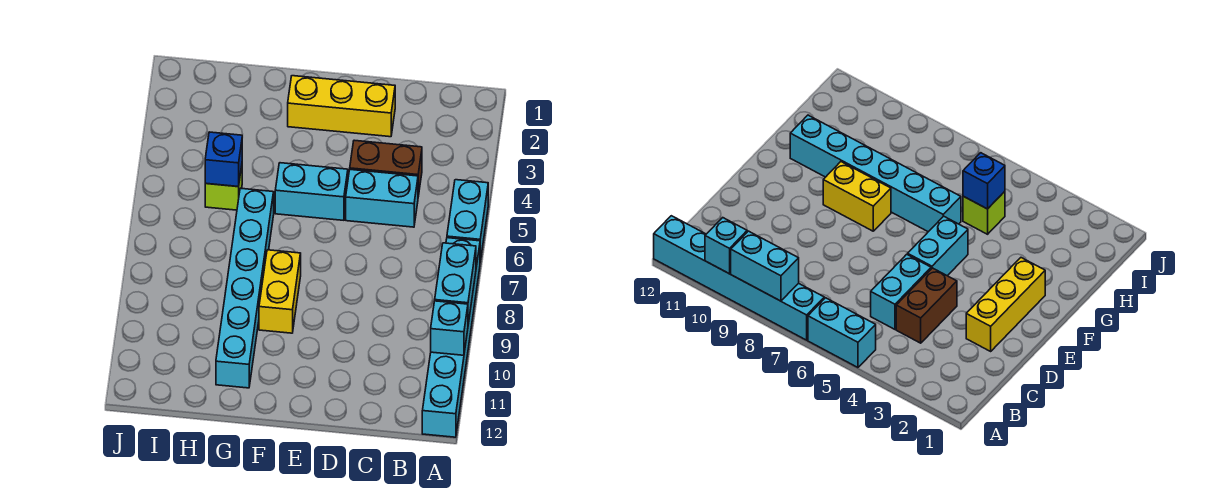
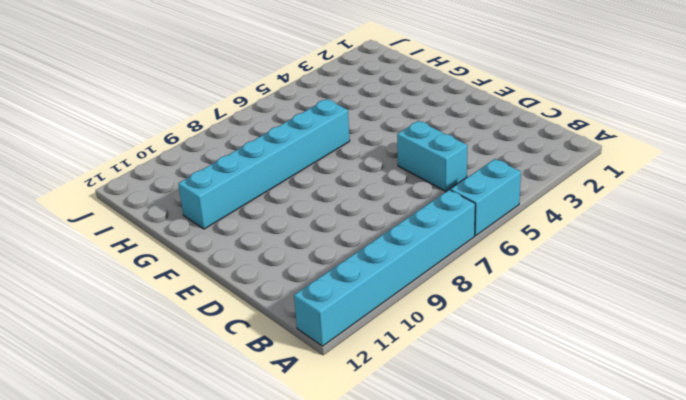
none -> brown brick C4:D4 level 1
none -> yellow brick D2:F2 level 1
none -> cyan brick E5:F5 level 1

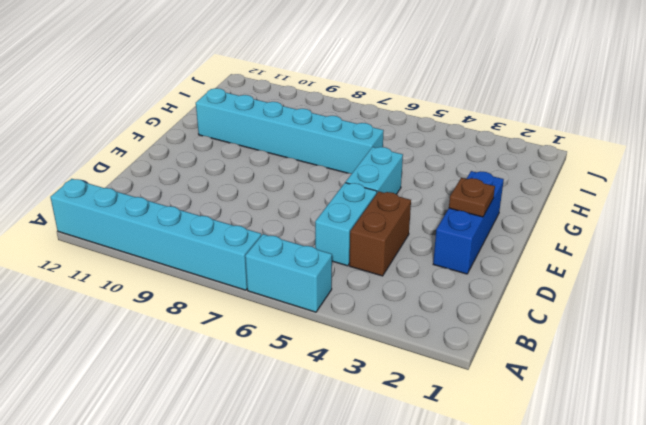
blue brick D2:F2 level 1 -> yellow brick D2:F2 level 1
brown plate E2 level 2 -> none
none -> yellow brick F8:F9 level 1
none -> lime brick H5 level 1
none -> cyan brick A8:A9 level 2

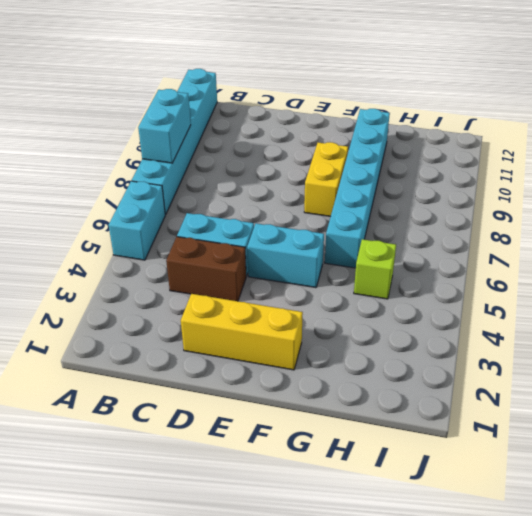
none -> cyan brick A10 level 2
none -> blue brick H5 level 2

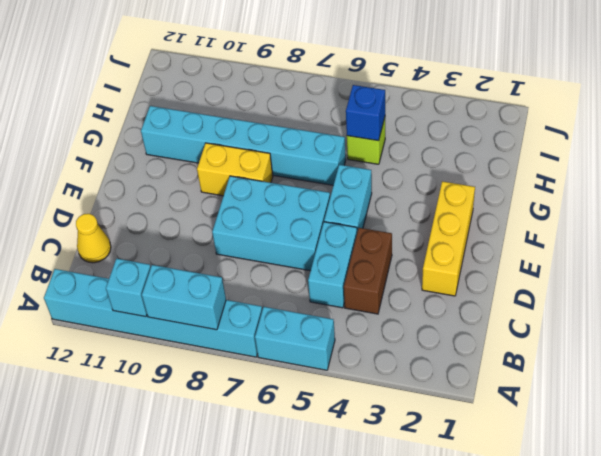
yellow cone C12 level 1 -> none
cyan brick D6:E8 level 1 -> none

